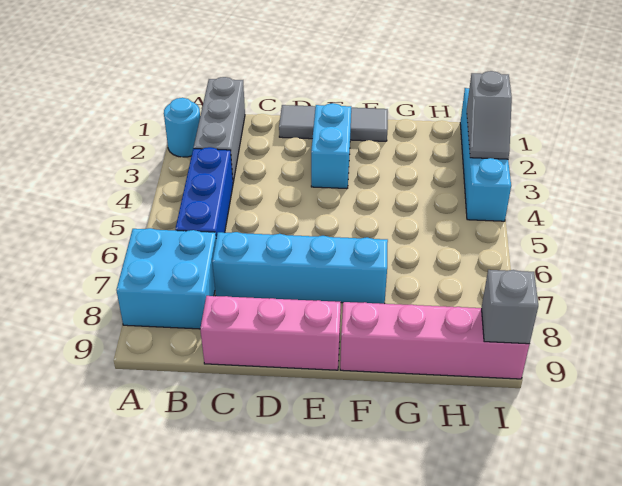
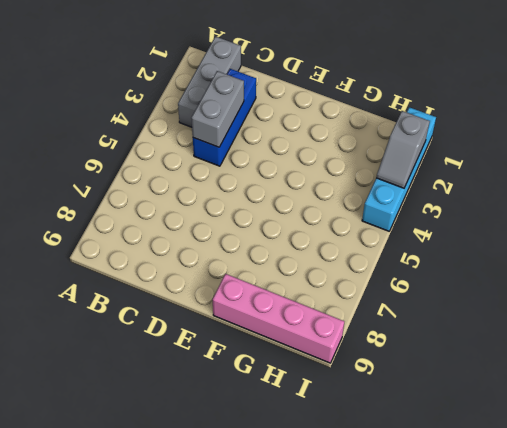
blue brick C2:C4 level 1 -> blue brick B4:B6 level 1
grey brick C3:C4 level 2 -> none
none -> cyan round brick A2 level 1
none -> cyan brick A7:B8 level 1
none -> cyan brick C7:F7 level 1

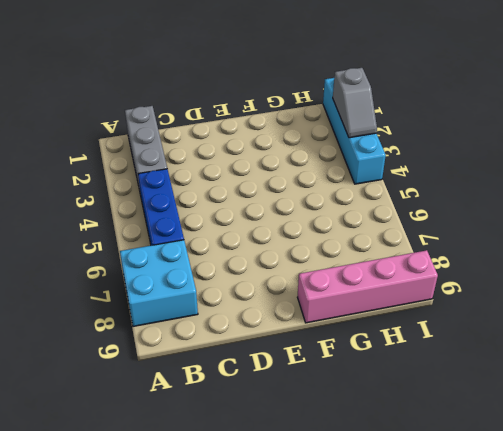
none -> cyan round brick A2 level 1
none -> cyan brick C7:F7 level 1
none -> pink brick C9:E9 level 1

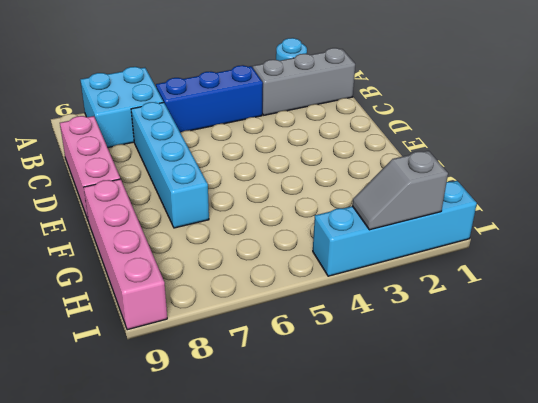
none -> grey tile D1:F1 level 1
none -> cyan brick E2:E3 level 1
none -> grey brick I9 level 2

